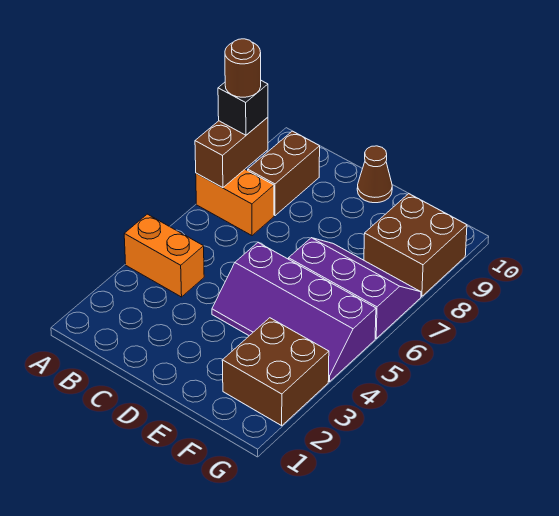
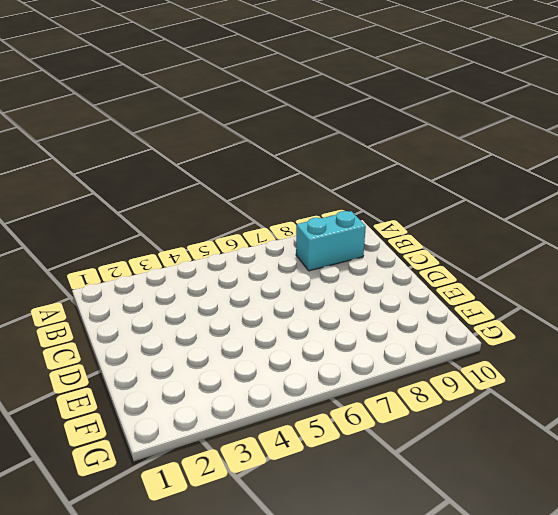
cyan brick B8:B9 level 1 -> brown brick B8:B9 level 1
none -> orange brick A4:B4 level 1
none -> orange brick A7:B7 level 1

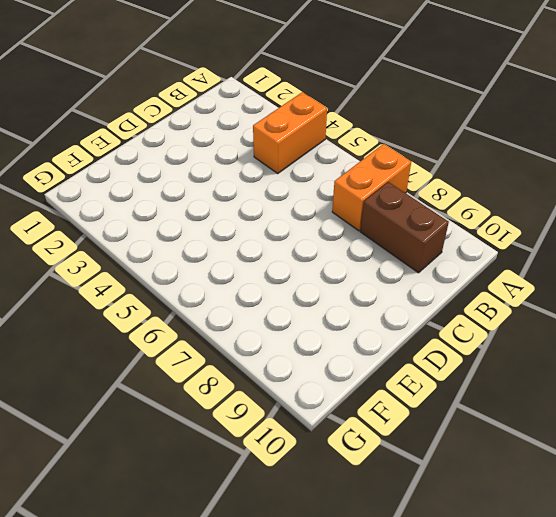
none -> purple slope D4:G5 level 1 top 5
none -> brown cone D10 level 1

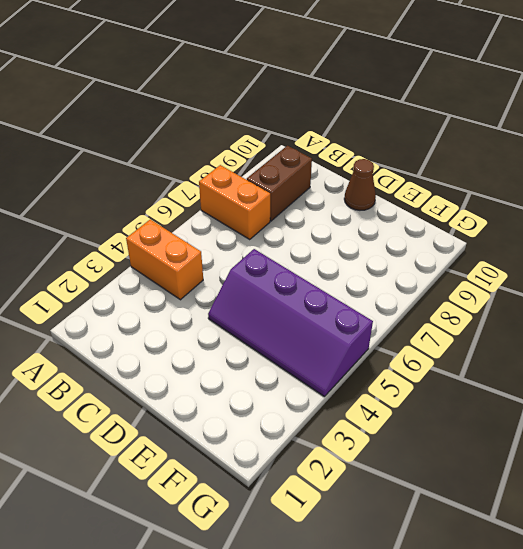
none -> purple slope E6:G7 level 1 top 6
none -> brown brick F2:G3 level 1

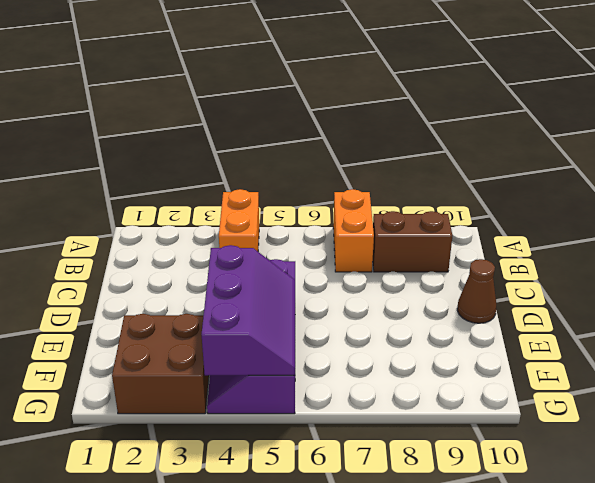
purple slope E4:G5 level 2 top 4 -> purple slope E6:G7 level 1 top 6
none -> brown brick F8:G9 level 1
none -> brown brick A7:A8 level 2

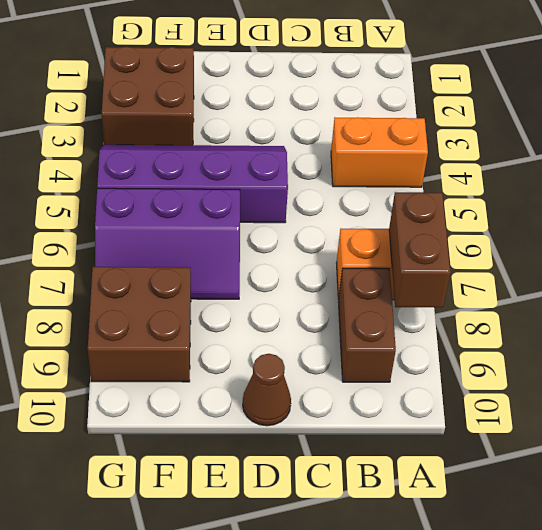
none -> black brick A8 level 3
none -> brown round brick A8 level 4

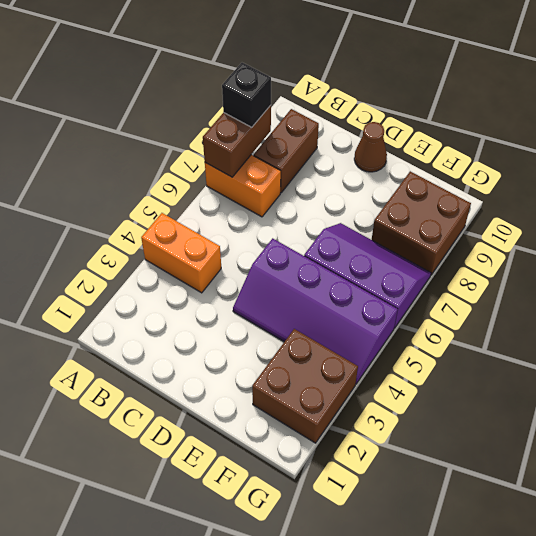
none -> brown round brick A8 level 4

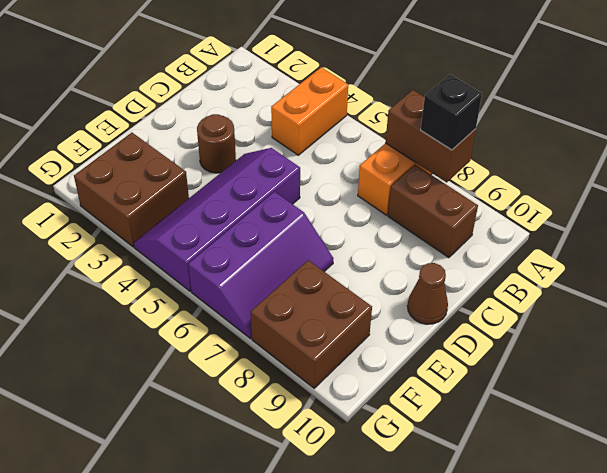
brown round brick D3 level 1 -> brown round brick A8 level 4

